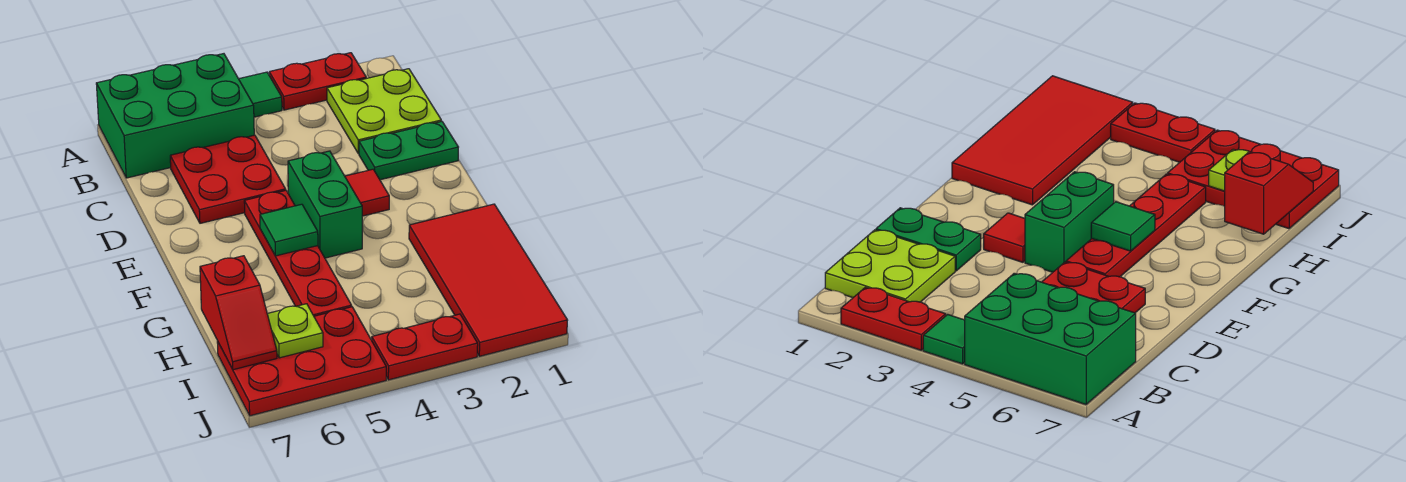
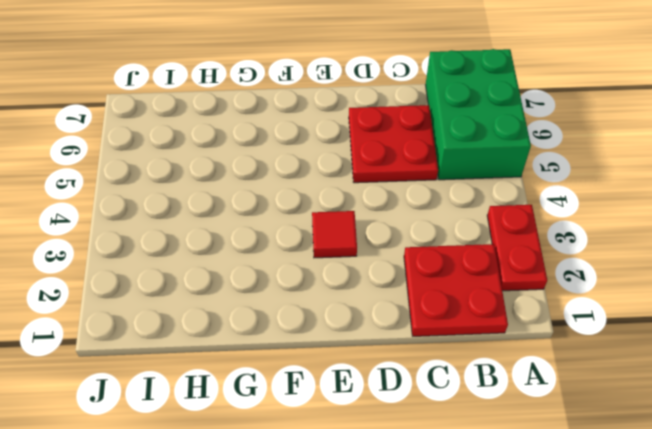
red plate B1:C2 level 1 -> lime plate B1:C2 level 1
none -> green tile A4 level 1
none -> green plate D1:D2 level 1
none -> green brick E4:F4 level 1

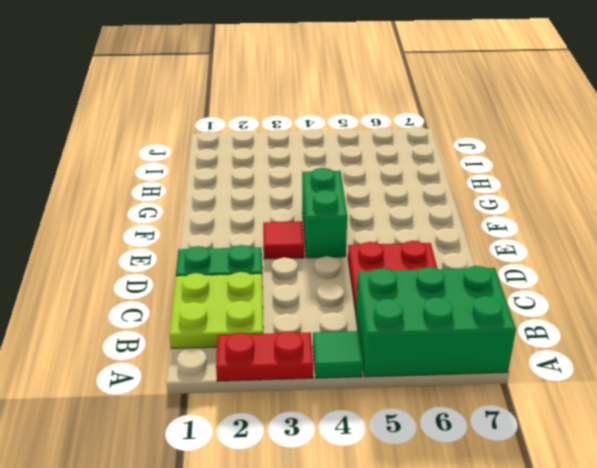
none -> red plate E5:H5 level 1
none -> red tile G1:J2 level 1
none -> red plate I5:J7 level 1

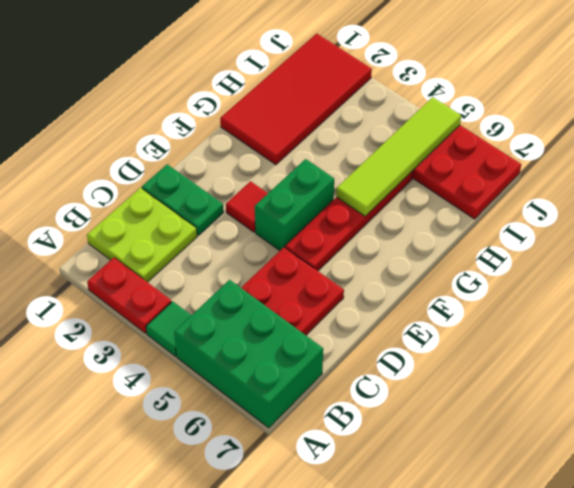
lime tile G5:J5 level 2 -> none
none -> red plate J3:J4 level 1
none -> green tile F5 level 2
none -> red slope H7:I7 level 2 top H

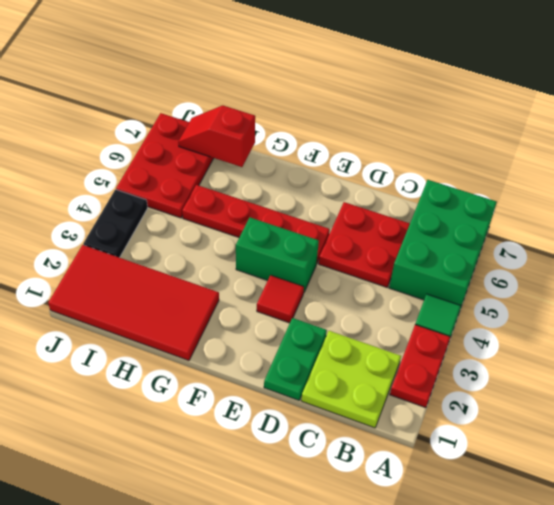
black plate J3:J4 level 1 -> red plate J3:J4 level 1
none -> green tile F5 level 2
none -> lime plate I6 level 2

